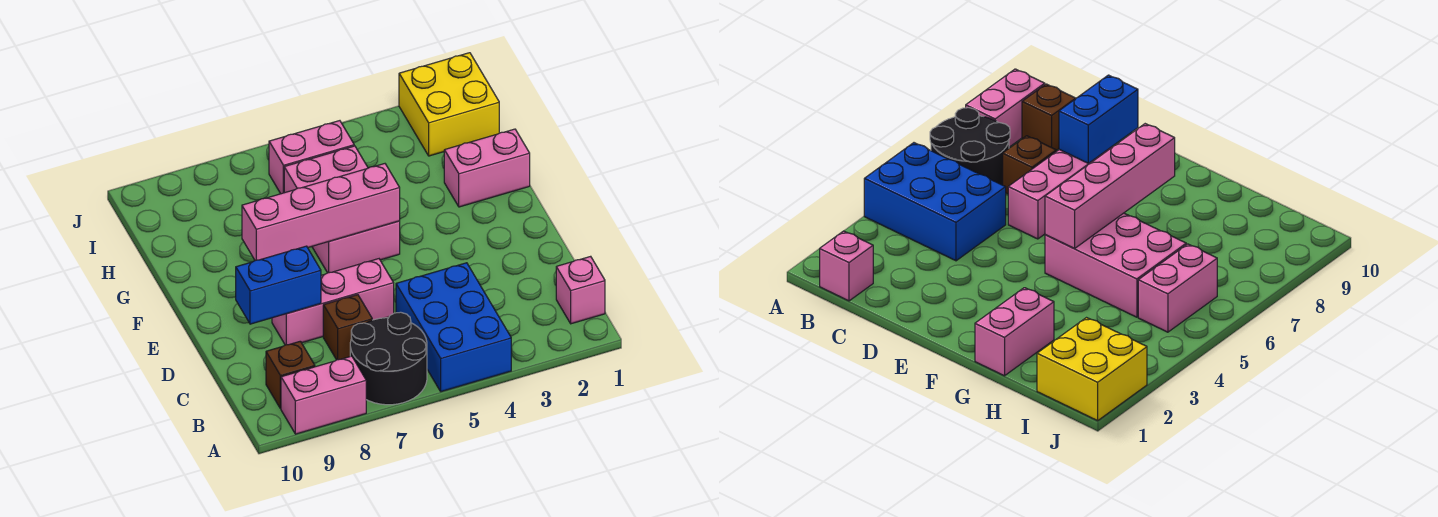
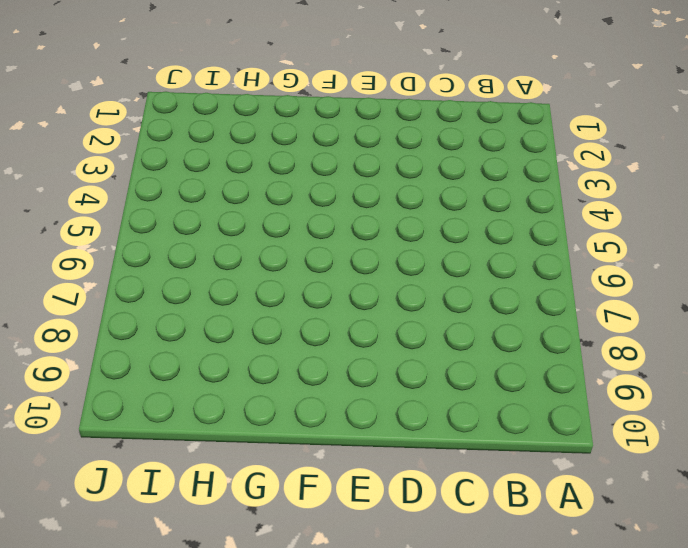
none -> blue brick A4:C5 level 1
none -> black round brick A6:B7 level 1
none -> pink brick A8:A9 level 1

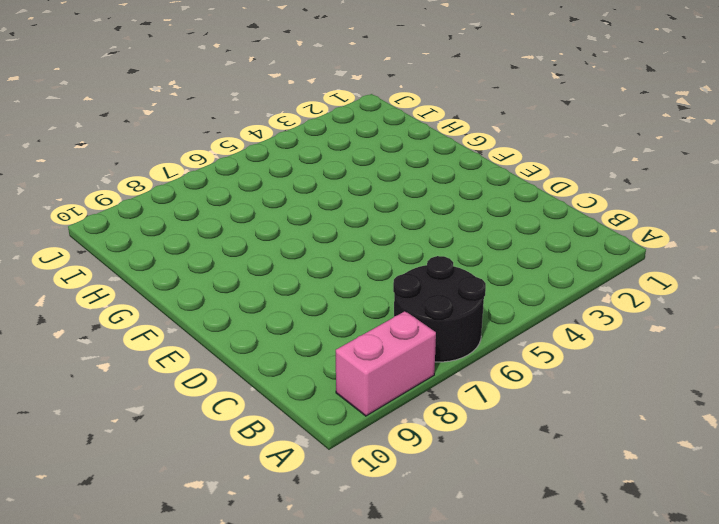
none -> blue brick A4:C5 level 1
none -> pink brick B1 level 1
none -> brown brick B9 level 1

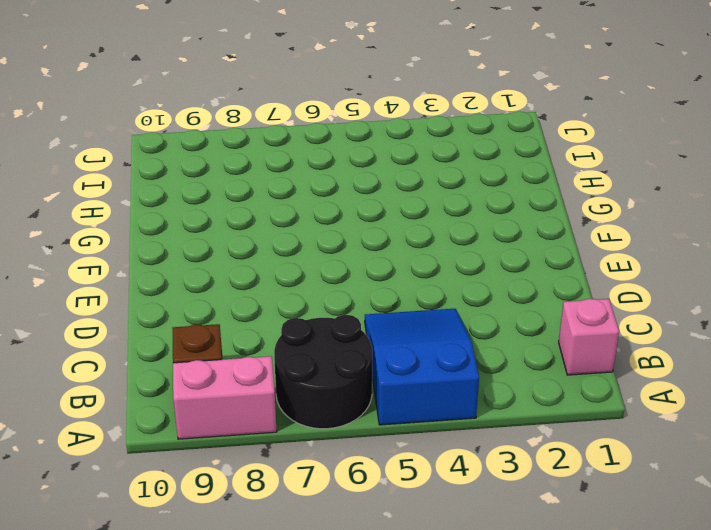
blue slope A4:C5 level 1 top A -> blue brick A4:C5 level 1
none -> brown brick C7 level 1
none -> pink brick D6:D8 level 1
none -> pink brick F5:H6 level 1

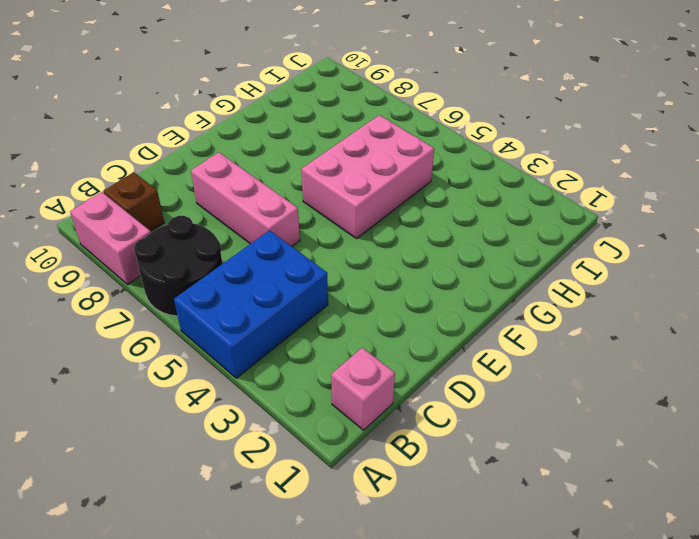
none -> brown brick C7 level 1
none -> pink brick G1:G2 level 1
none -> yellow brick I1:J2 level 1

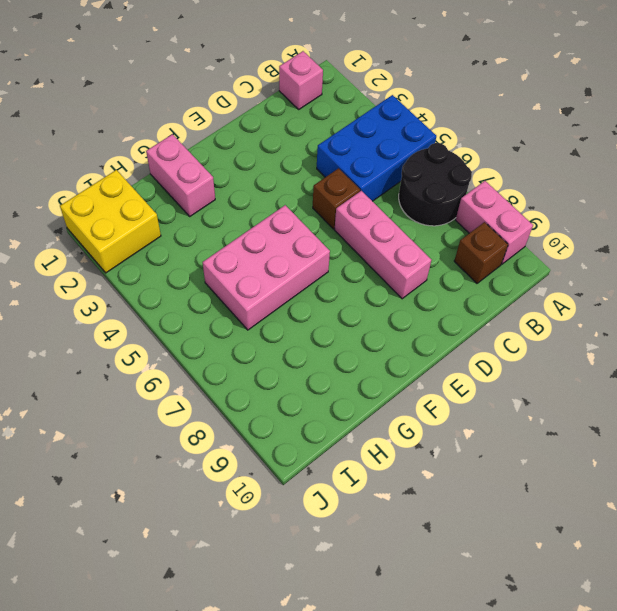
brown brick D5 level 1 -> brown brick C7 level 1
none -> pink brick I5:I6 level 1
none -> blue brick D8:D9 level 2
none -> pink brick F5:F8 level 2

